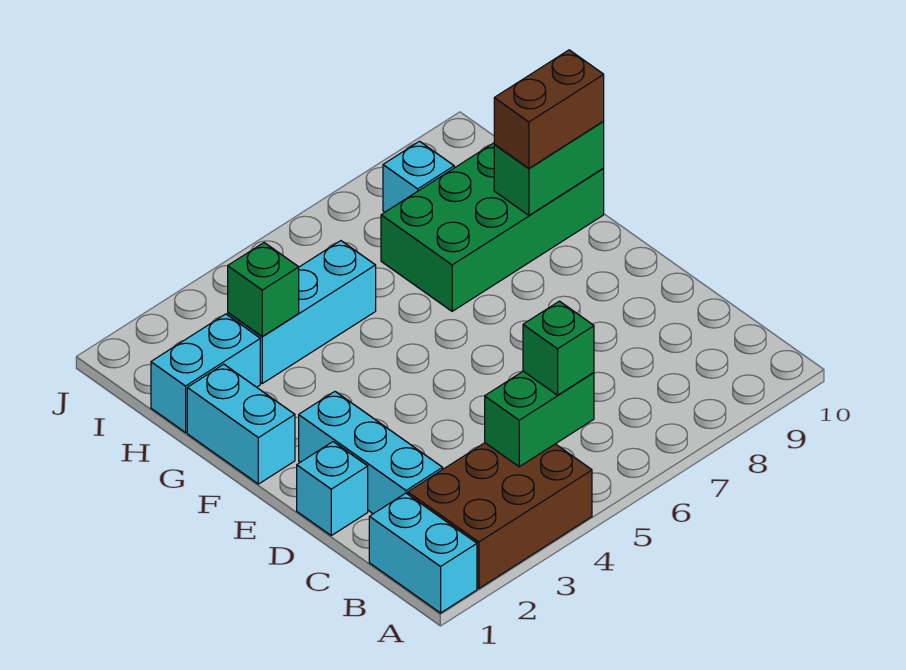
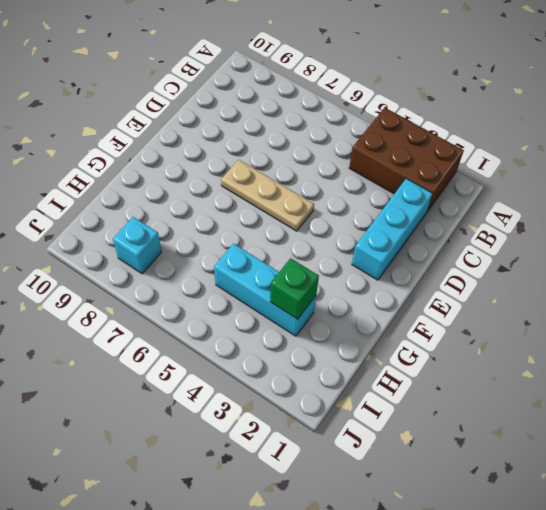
tan plate E5:E7 level 1 -> none
none -> cyan brick A1:B1 level 1
none -> cyan brick D1 level 1
none -> cyan brick F1:G1 level 1

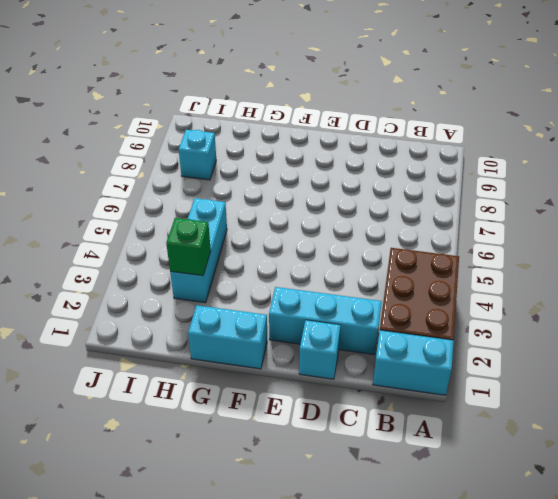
none -> green brick G7:H10 level 1
none -> cyan brick H1:H2 level 1
none -> green brick B4:B5 level 2

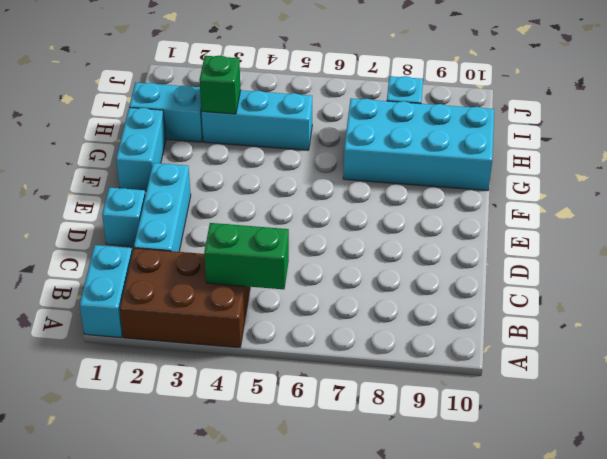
cyan brick G7:H10 level 1 -> green brick G7:H10 level 1
none -> green brick G9:G10 level 2
none -> green brick B5 level 3
none -> brown brick G9:G10 level 3

